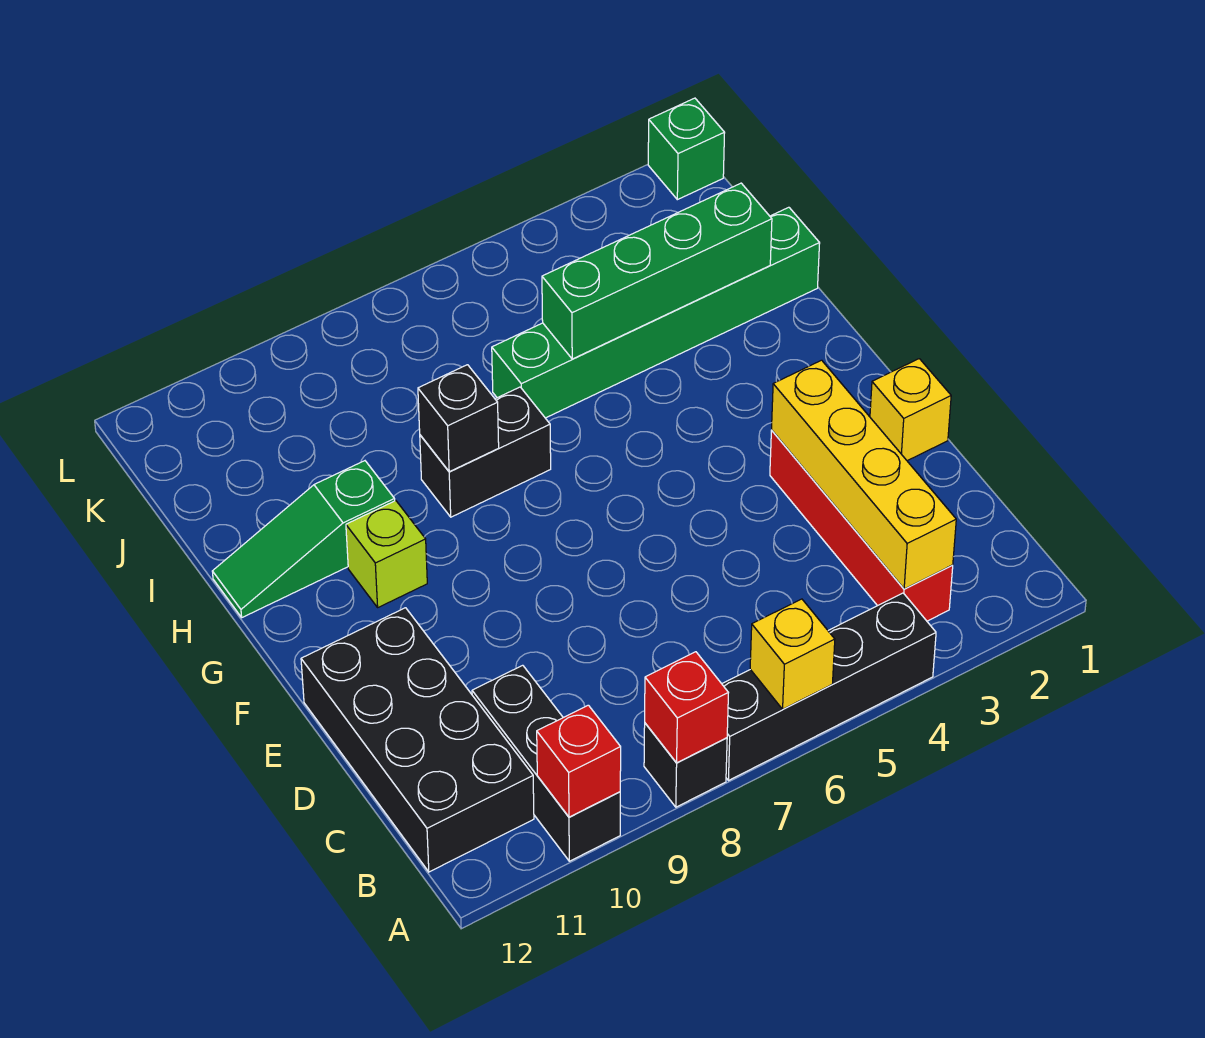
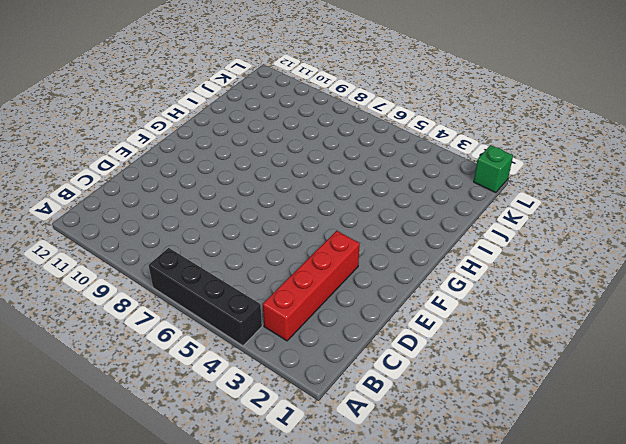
none -> black brick A8 level 1
none -> black brick A10:C10 level 1
none -> black brick B11:E12 level 1

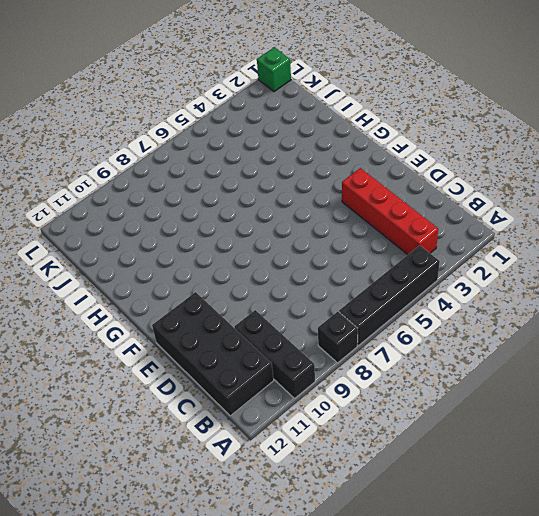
none -> yellow brick E1 level 1
none -> lime brick G10 level 1
none -> black brick H7:H8 level 1

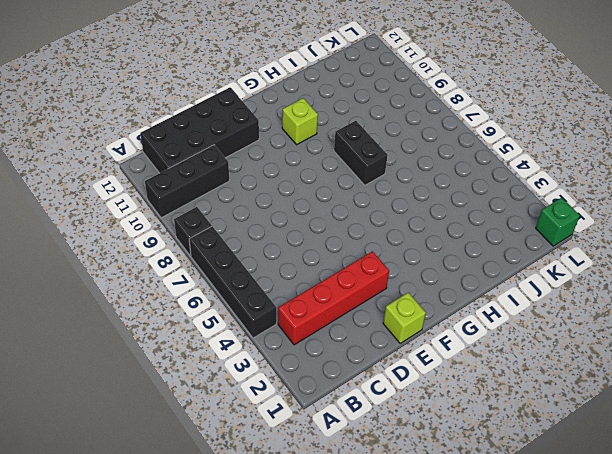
lime brick E1 level 1 -> yellow brick E1 level 1
none -> green slope H10:H12 level 1 top 10
none -> green brick I1:I6 level 1
none -> yellow brick A6 level 2

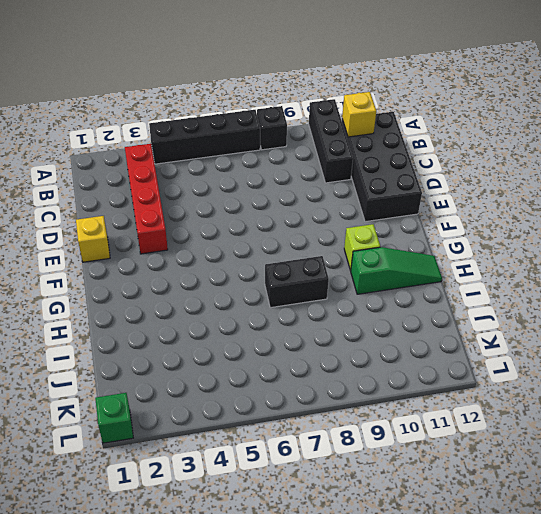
yellow brick B11 level 2 -> yellow brick A6 level 2
none -> green brick I1:I6 level 1
none -> red brick A8 level 2
none -> red brick A10 level 2

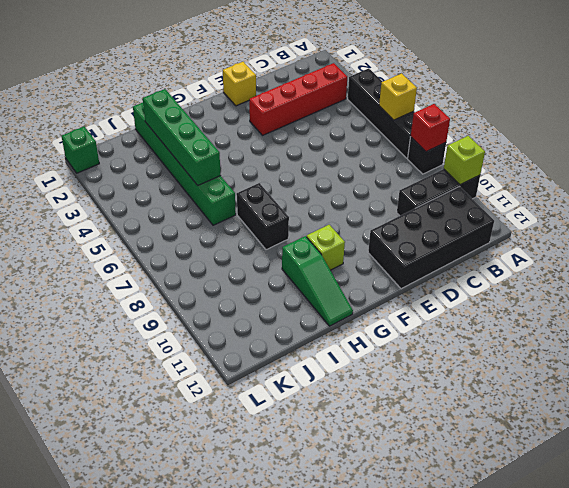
lime brick A10 level 2 -> red brick A10 level 2
none -> yellow brick B3:E3 level 2
none -> black brick H8 level 2

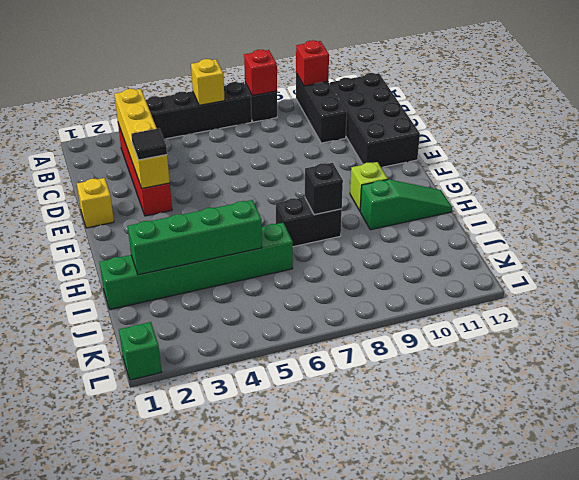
black tile E3 level 3 -> none

